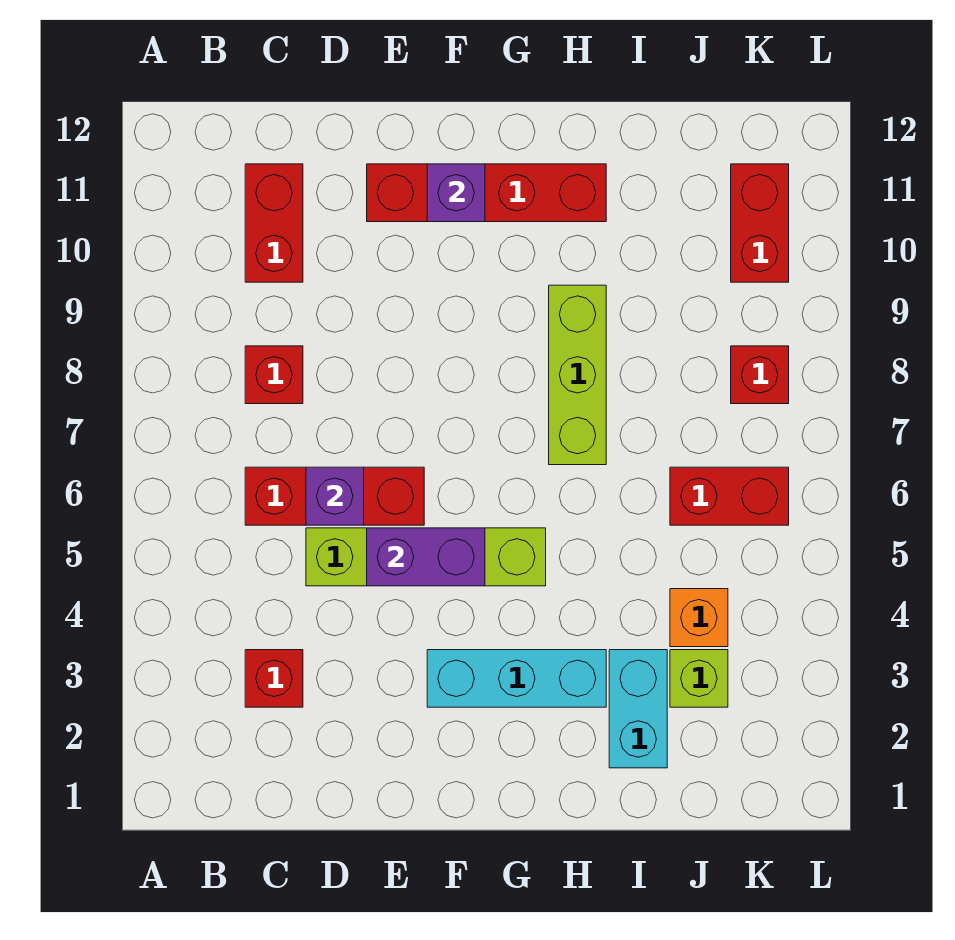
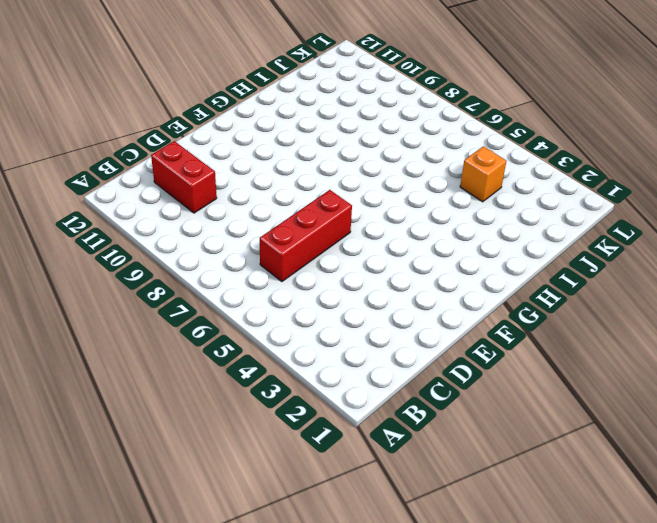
none -> red brick C3 level 1
none -> red brick C8 level 1
none -> lime brick D5:G5 level 1

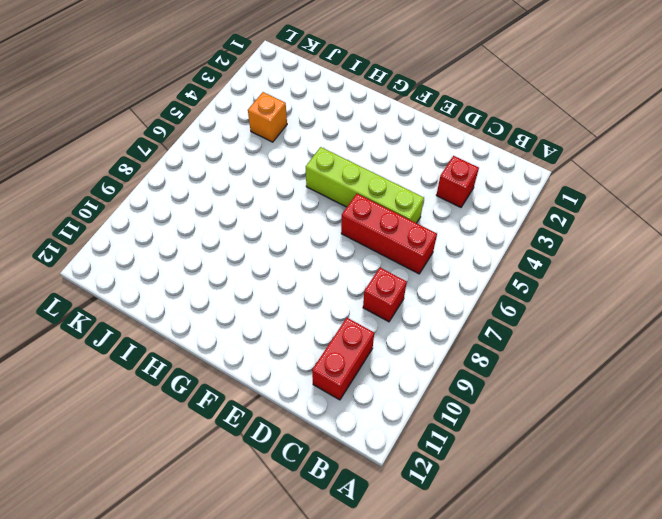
none -> red brick E11:H11 level 1
none -> cyan brick F3:H3 level 1
none -> lime brick H7:H9 level 1

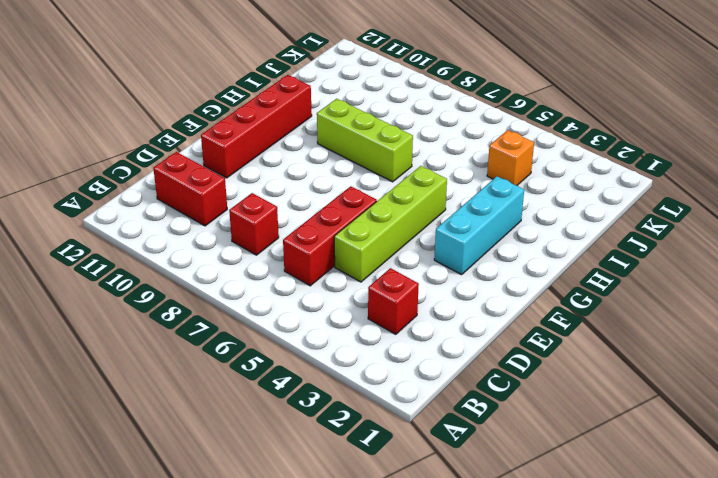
none -> cyan brick I2:I3 level 1
none -> lime brick J3 level 1
none -> red brick J6:K6 level 1

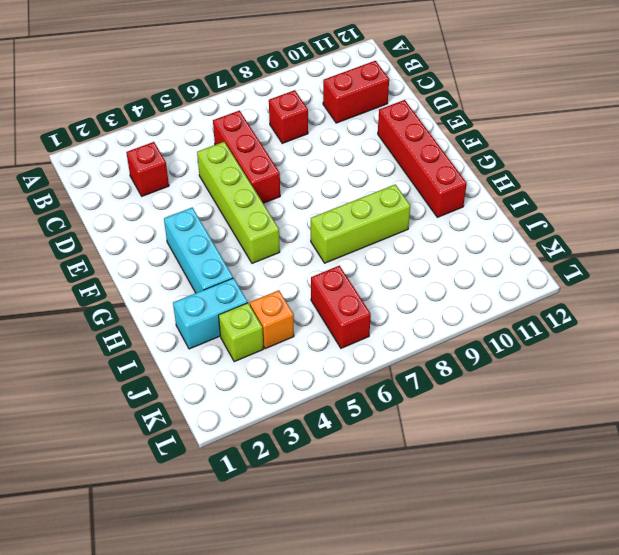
none -> red brick K8 level 1
none -> red brick K10:K11 level 1
none -> purple brick D6 level 2

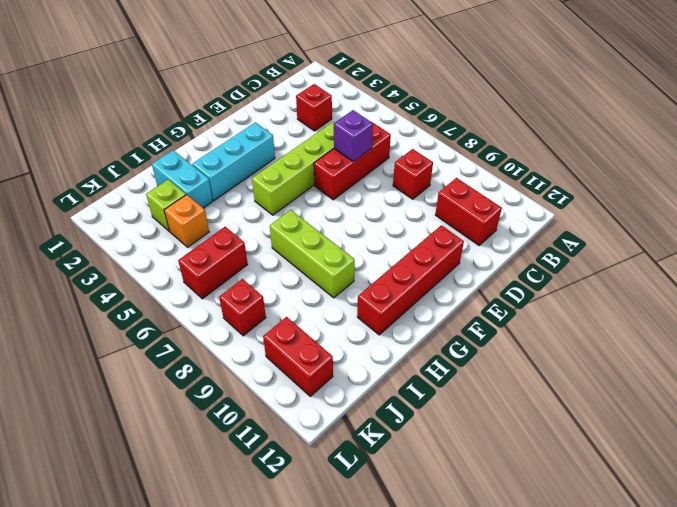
none -> purple brick E5:F5 level 2
none -> purple brick F11 level 2

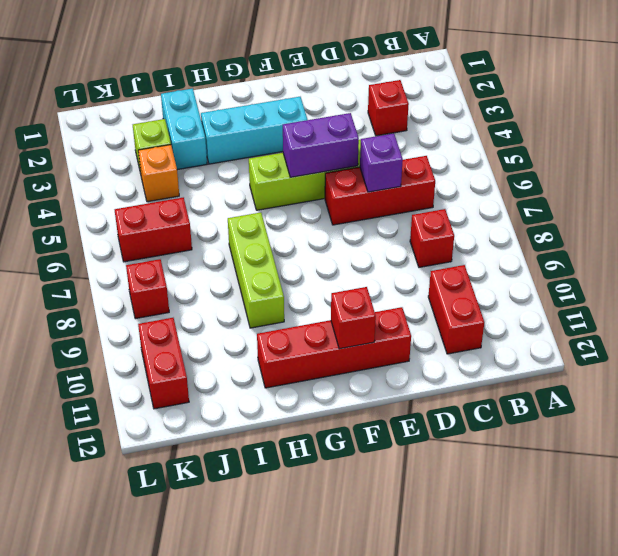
red brick F11 level 2 -> purple brick F11 level 2

